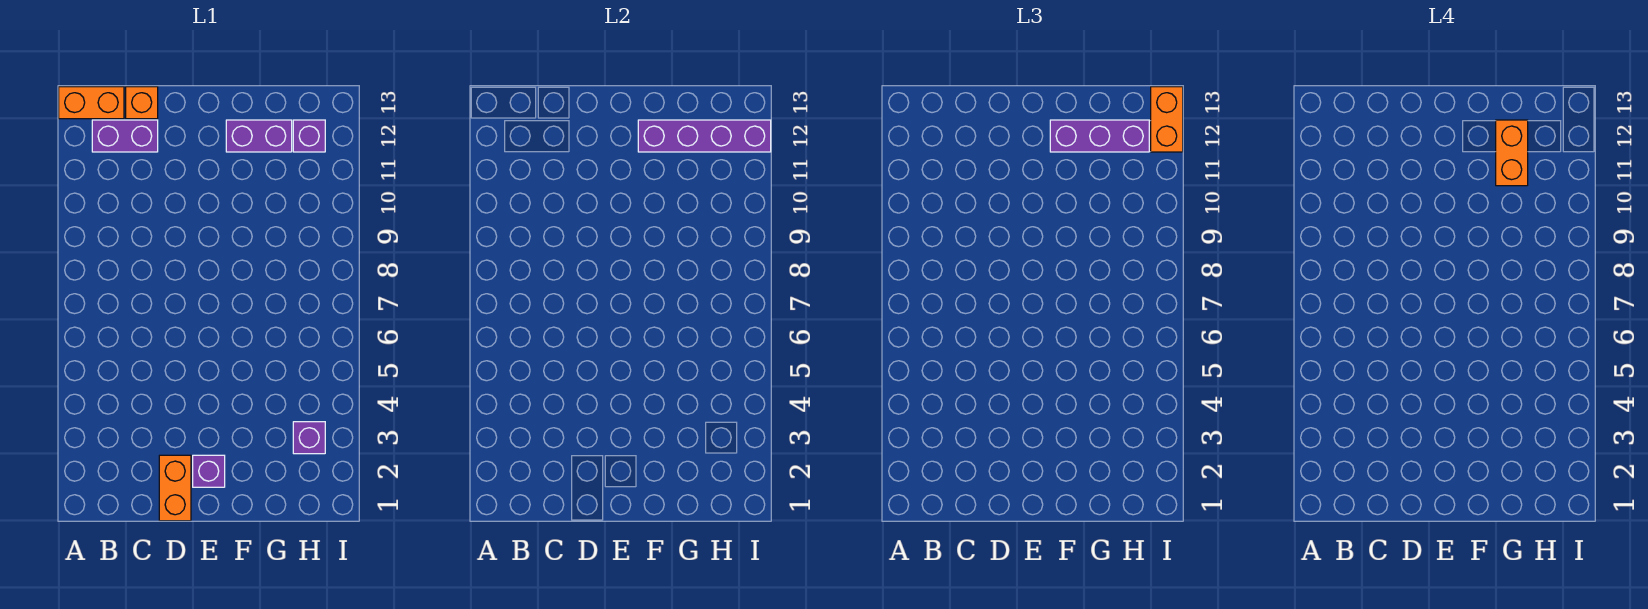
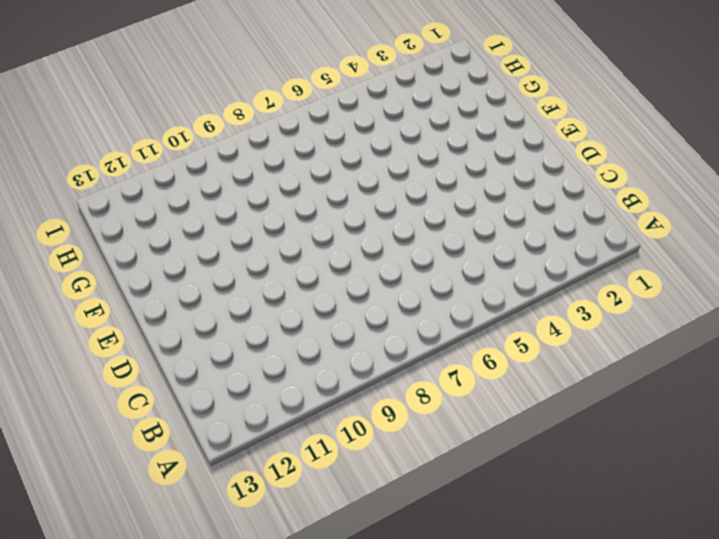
none -> orange brick A13:B13 level 1
none -> purple brick B12:C12 level 1
none -> orange brick C13 level 1

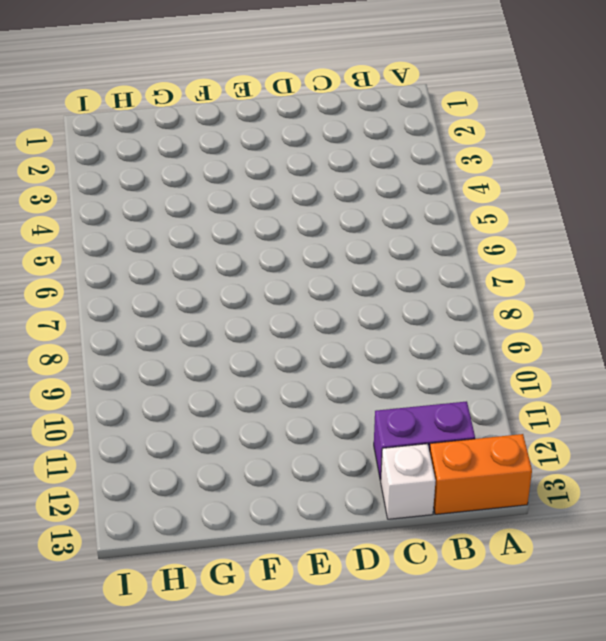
white brick C13 level 1 -> orange brick C13 level 1
none -> orange brick D1:D2 level 1
none -> purple brick E2 level 1
none -> purple brick F12:G12 level 1

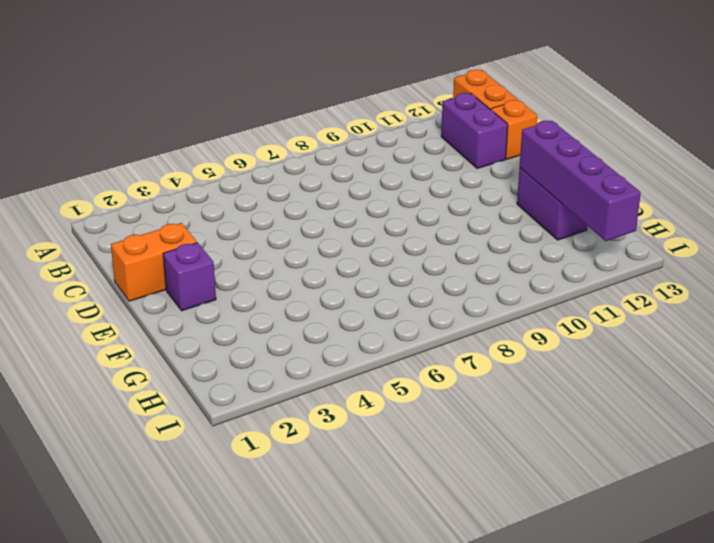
none -> purple brick H3 level 1
none -> purple brick H12 level 1
none -> purple brick F12:H12 level 3

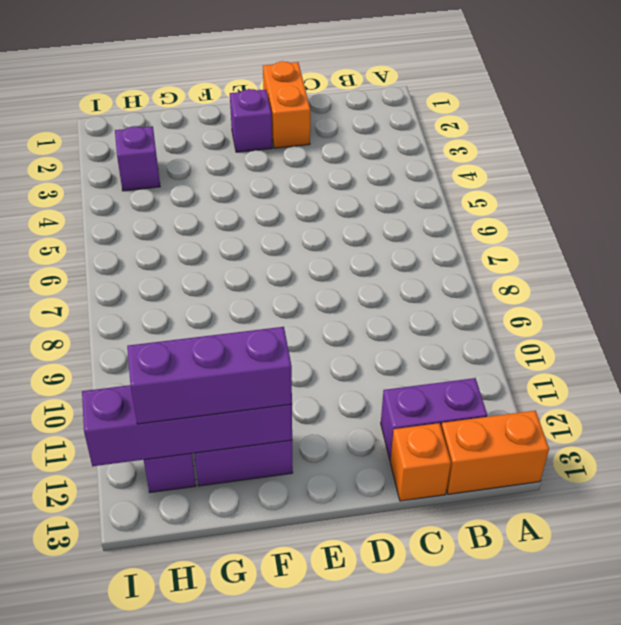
none -> orange brick I12:I13 level 3
none -> orange brick G11:G12 level 4

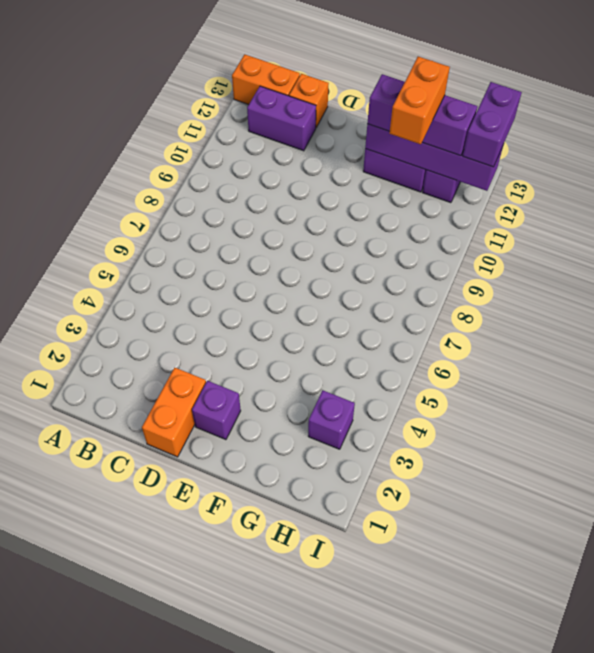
purple brick I12:I13 level 3 -> orange brick I12:I13 level 3

